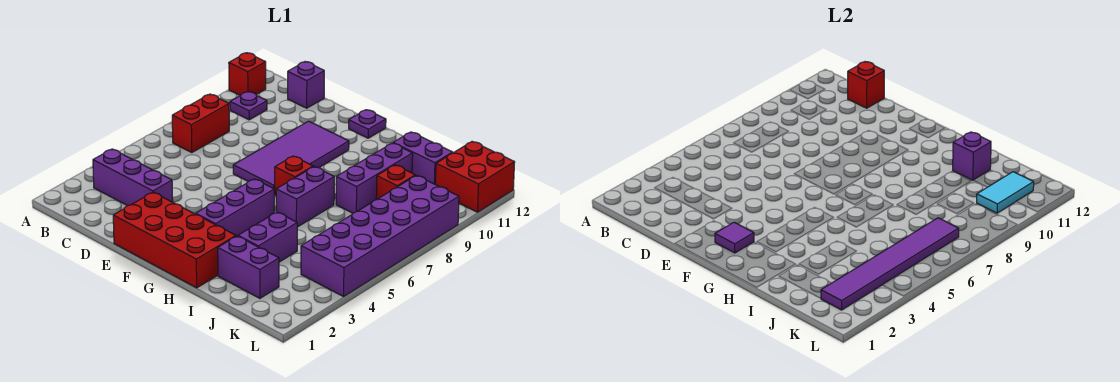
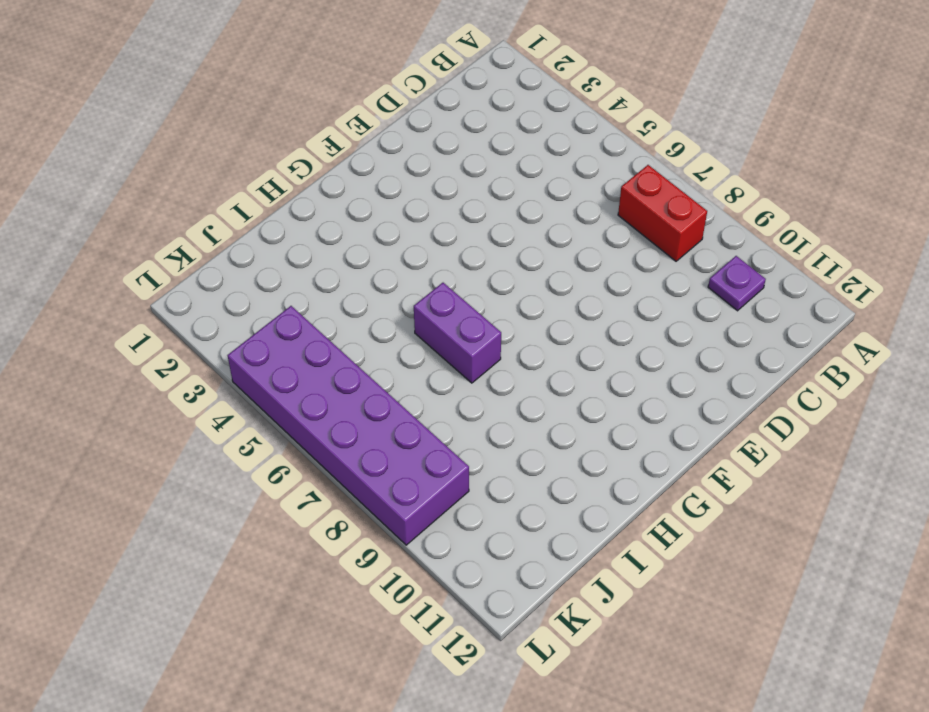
none -> red brick A11 level 1
none -> purple brick B3:D3 level 1
none -> purple brick C12 level 1

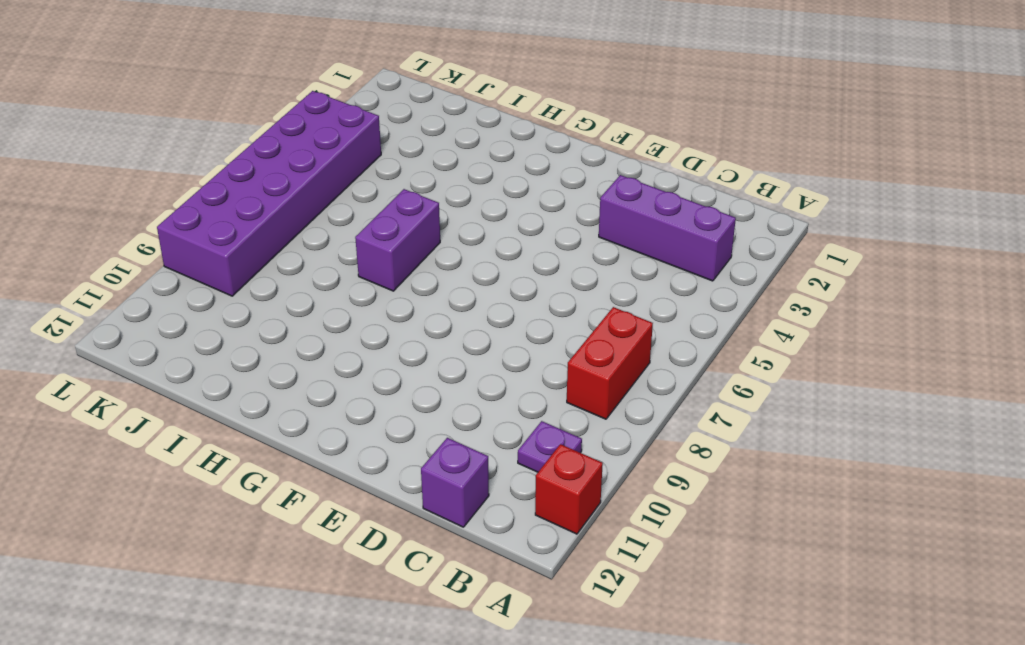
none -> red brick E1:H2 level 1
none -> purple tile E7:F10 level 1
none -> purple plate F12 level 1

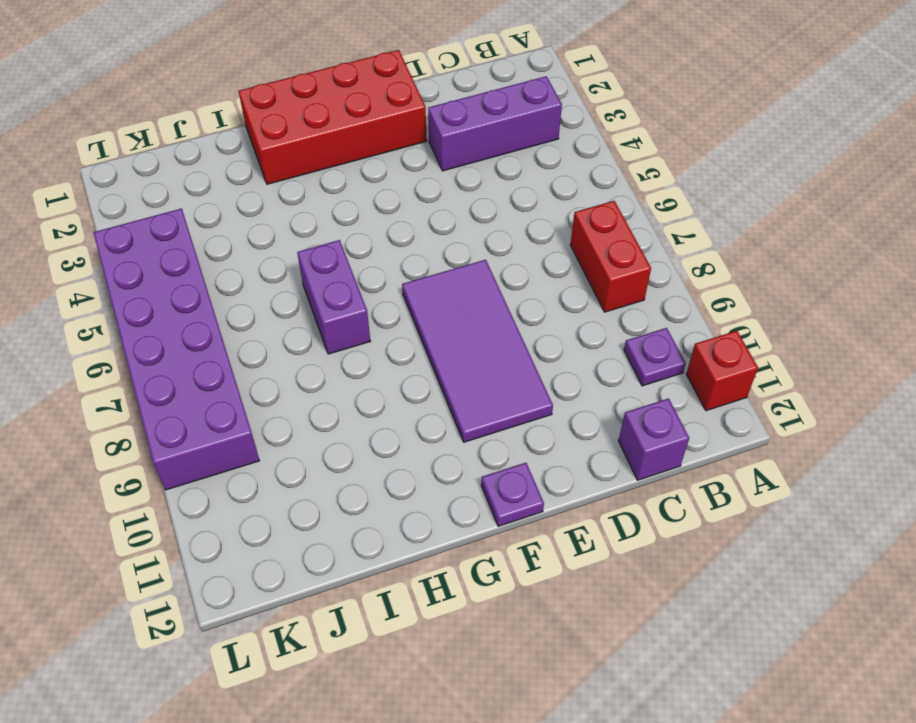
none -> purple brick G3:G5 level 1
none -> red brick G7 level 1
none -> purple brick I2:J2 level 1

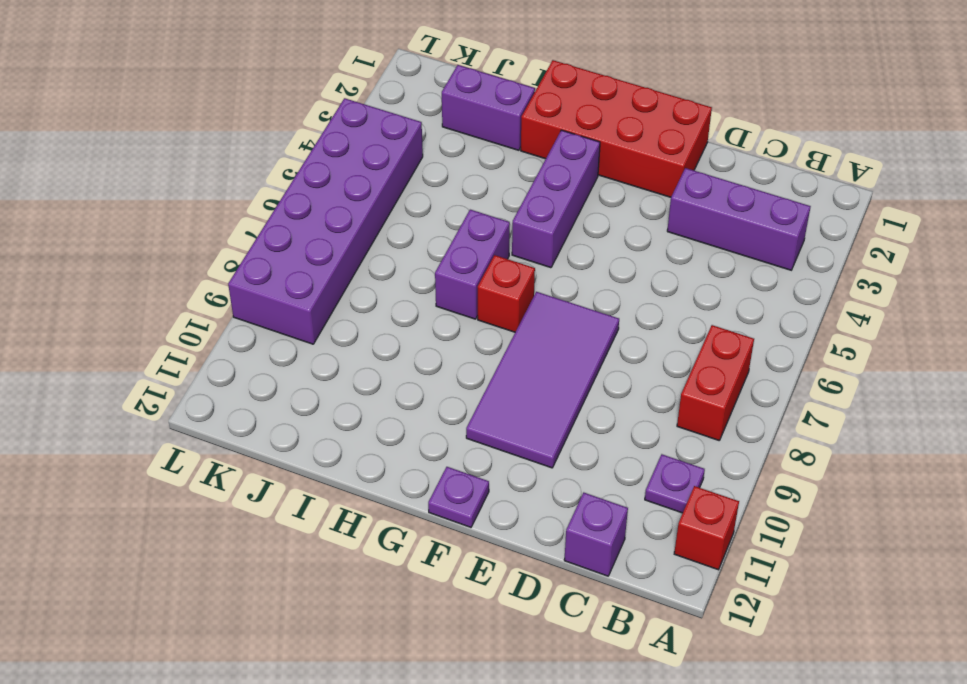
none -> purple brick I3:I4 level 1
none -> purple brick I8:I10 level 1
none -> purple brick I11:J11 level 1

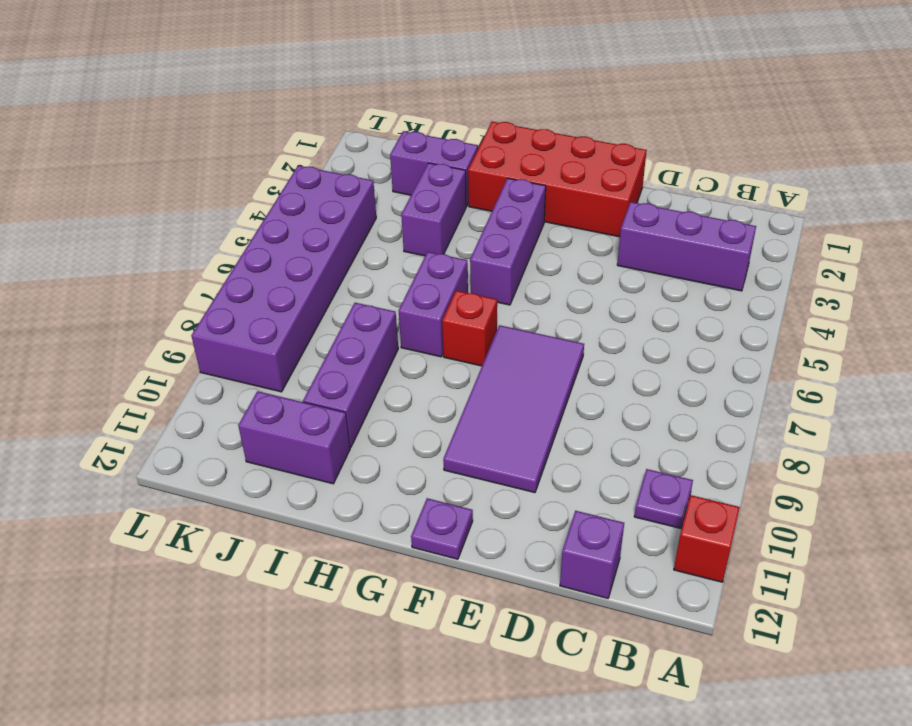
none -> red brick B7:B8 level 1
none -> red brick J9 level 1
none -> red brick K11:L12 level 1

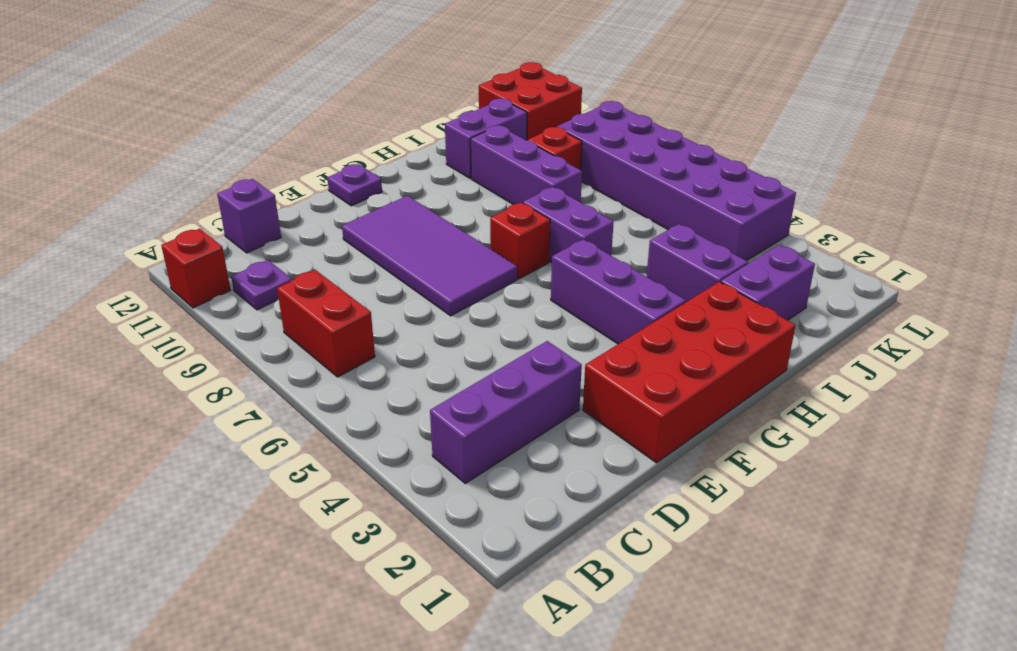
none -> red brick C12 level 2
none -> purple tile F2 level 2
none -> purple brick I11 level 2

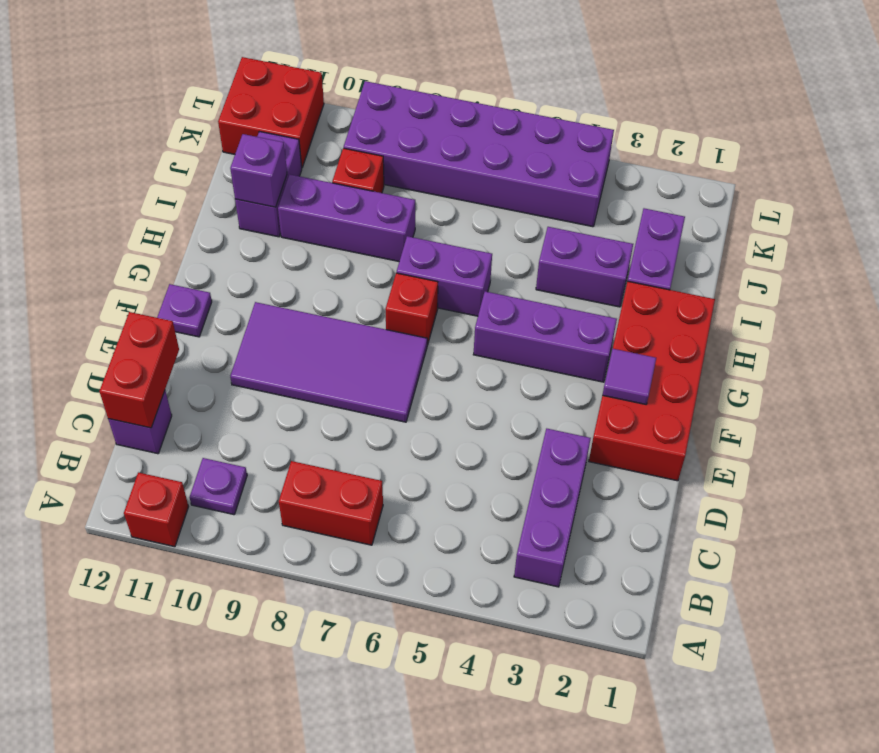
red brick C12:D12 level 2 -> red brick C12 level 2
none -> purple tile K2:K7 level 2
none -> cyan tile K10:K11 level 2

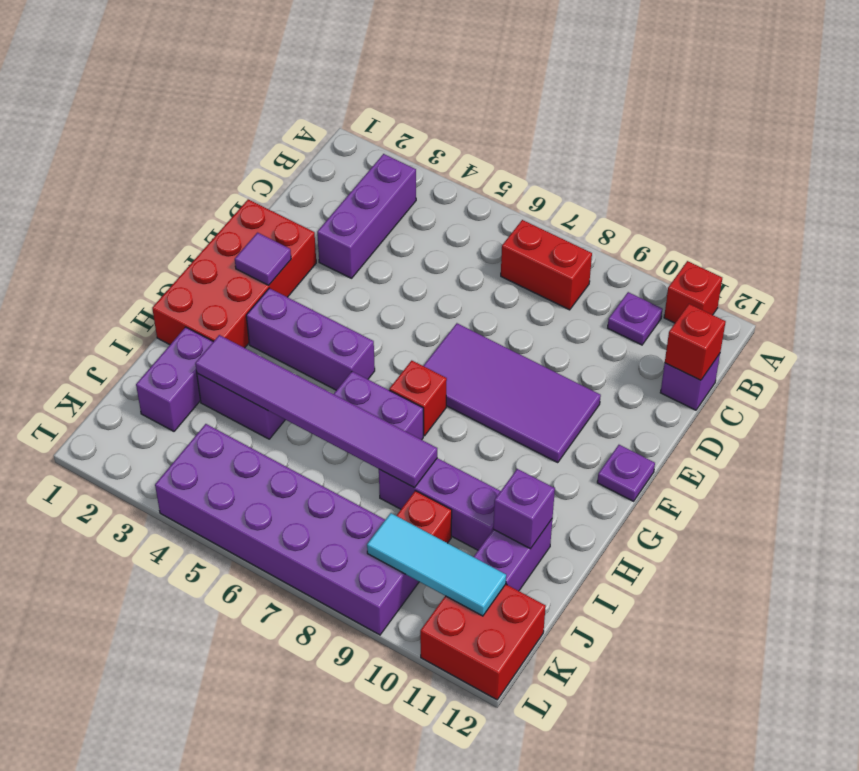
purple tile I3:I8 level 2 -> purple tile K2:K7 level 2
cyan tile K9:K11 level 2 -> cyan tile K10:K11 level 2

